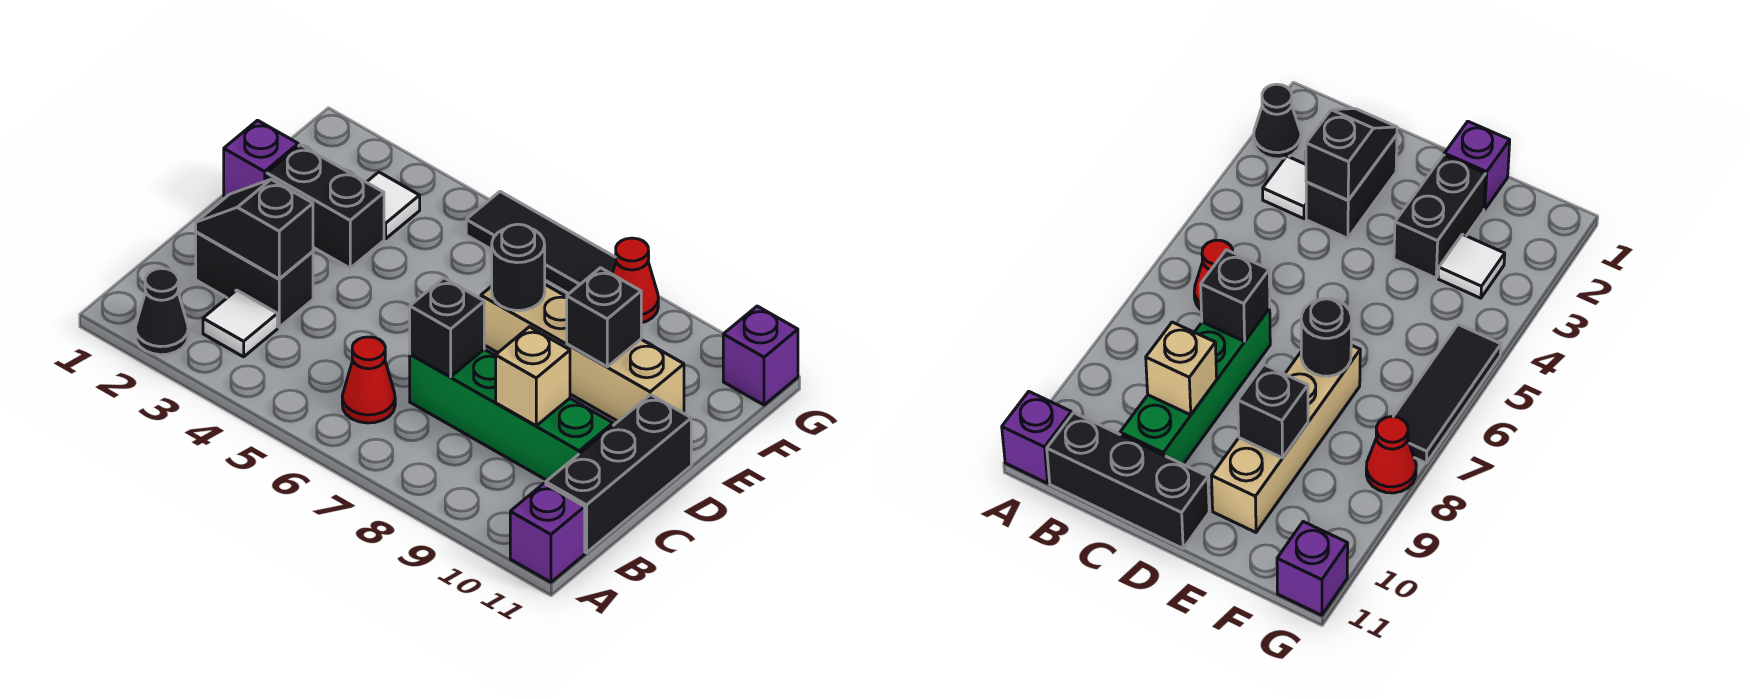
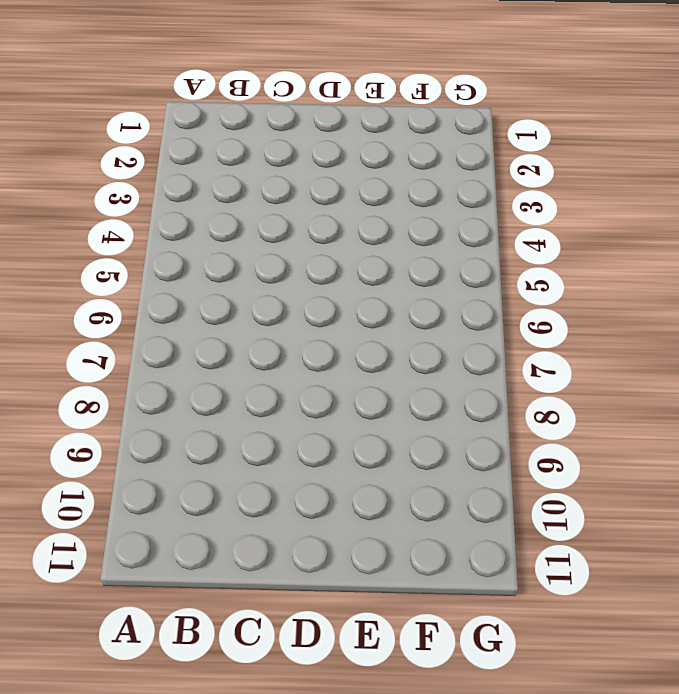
none -> black cone A2 level 1
none -> purple brick A11 level 1
none -> white tile B3 level 1

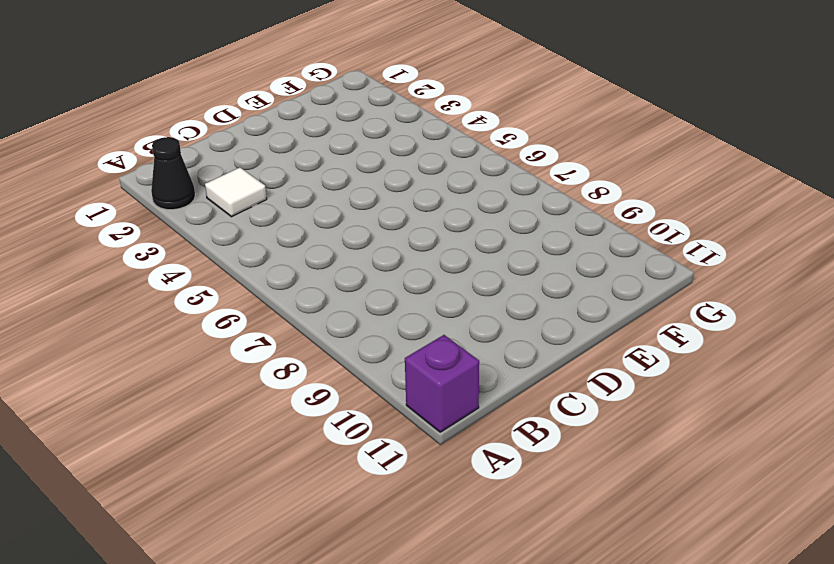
none -> red cone B6 level 1
none -> black brick B11:D11 level 1
none -> black brick C2:C3 level 1

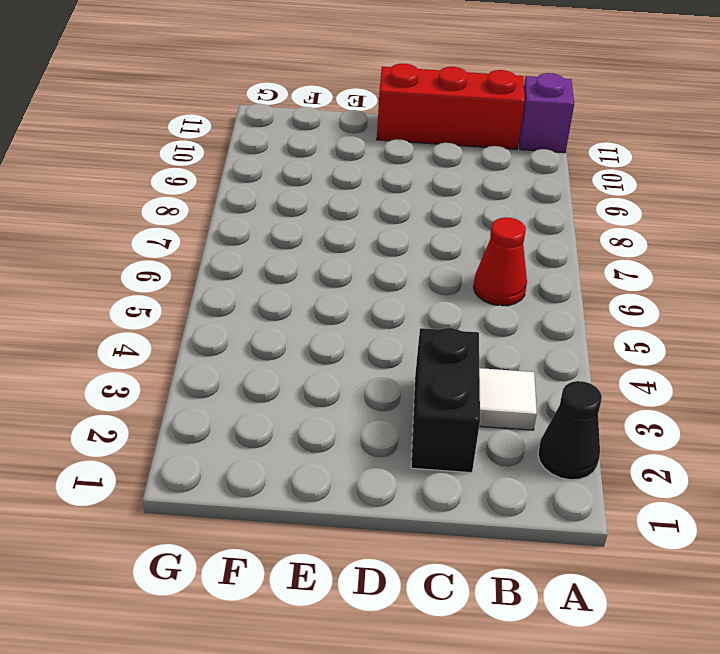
red brick B11:D11 level 1 -> black brick B11:D11 level 1
none -> green brick C7:C10 level 1
none -> purple brick E1 level 1
none -> black brick E2:E3 level 1

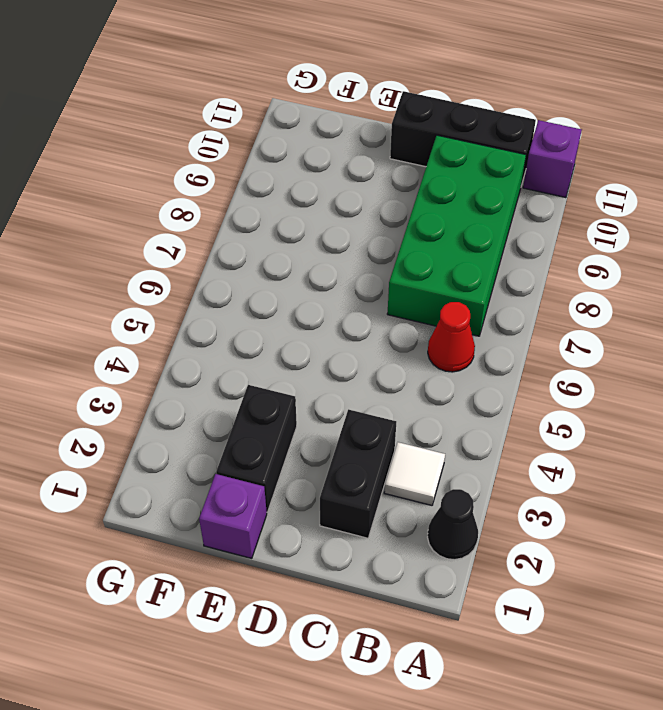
green brick B7:C10 level 1 -> green brick C7:C10 level 1
none -> tan brick E7:E10 level 1
none -> white tile F3 level 1
none -> black tile G5:G7 level 1

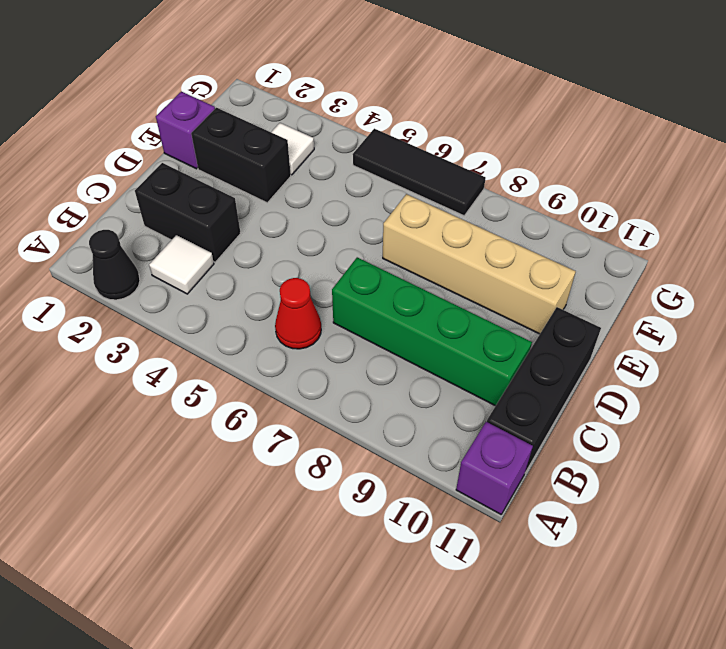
none -> red cone G8 level 1
none -> purple brick G11 level 1
none -> black slope C2:C3 level 2 top 3

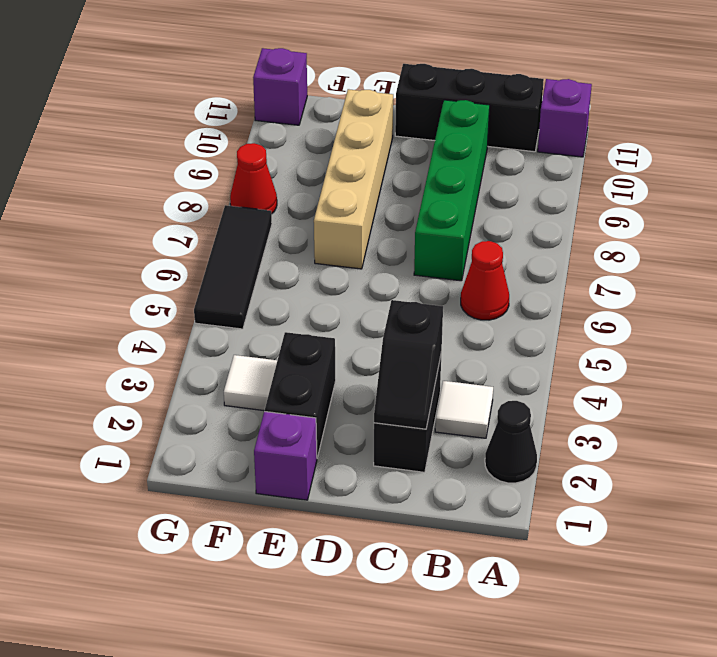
none -> black brick C7 level 2
none -> tan brick C9 level 2
none -> black round brick E7 level 2

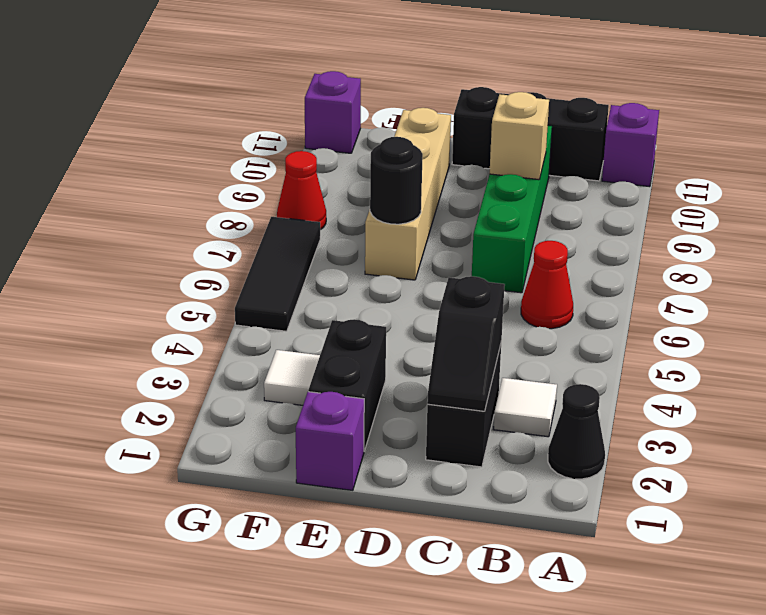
none -> black brick C7 level 2
none -> black brick E9 level 2

